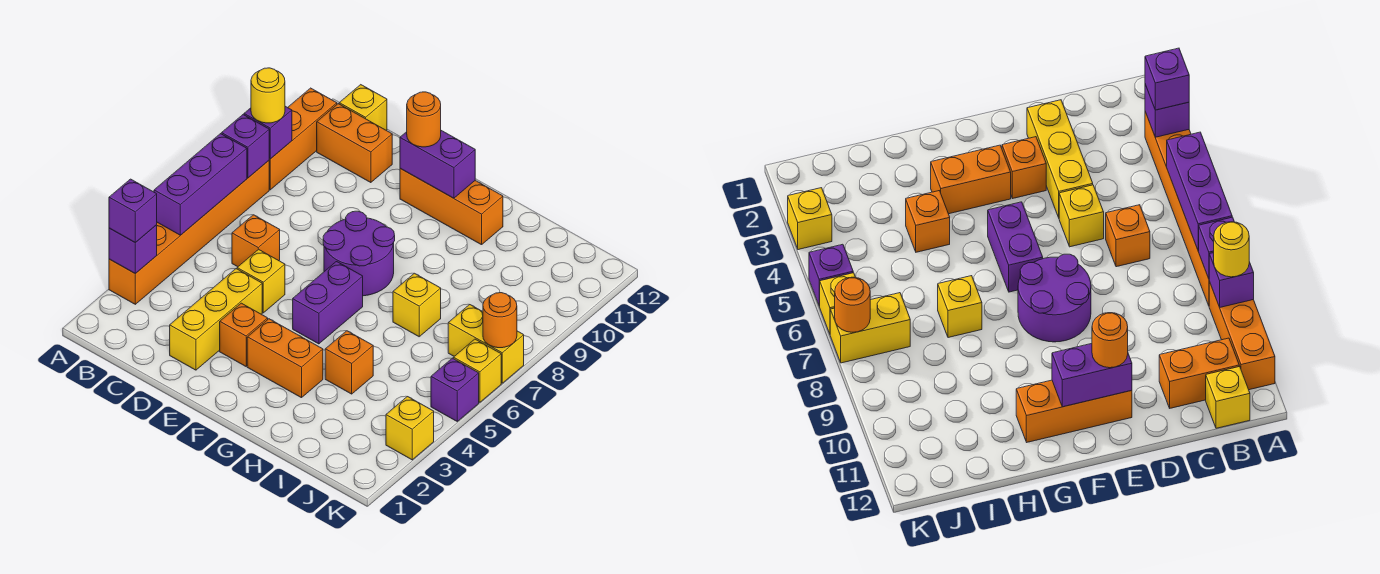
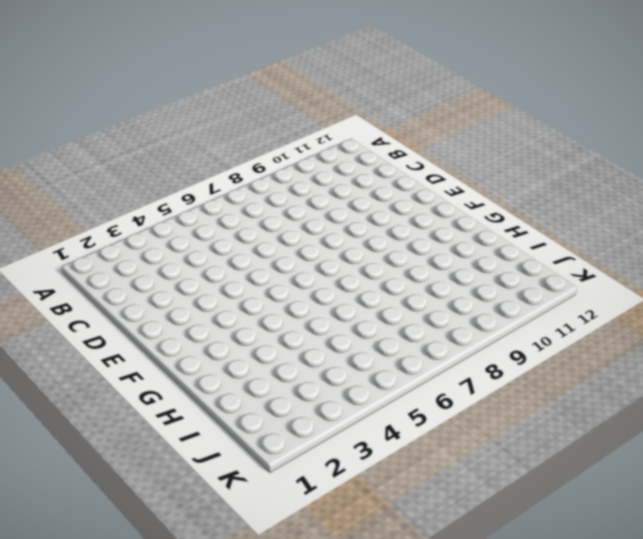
none -> orange brick A3:A8 level 1
none -> orange brick A9:A11 level 1
none -> orange brick B11:C11 level 1

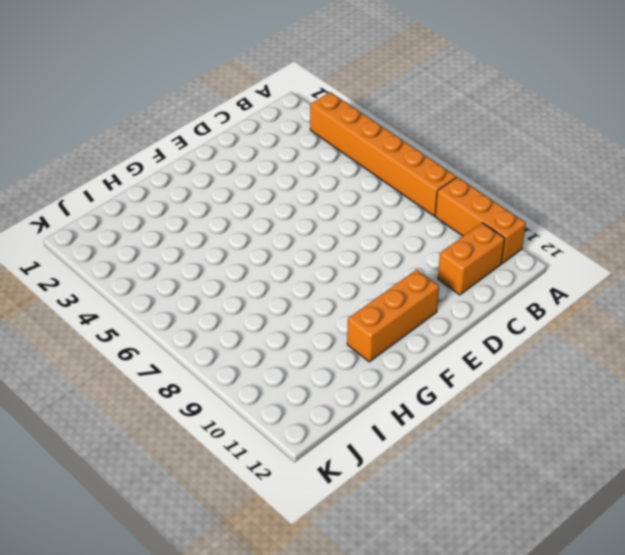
none -> yellow brick B12 level 1
none -> orange brick C6 level 1
none -> yellow brick D2:D4 level 1

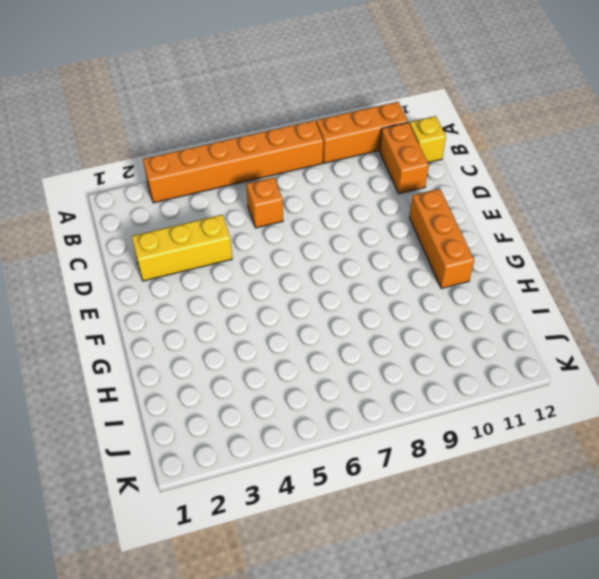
none -> yellow brick D5 level 1
none -> orange brick E3 level 1
none -> purple round brick E7:F8 level 1

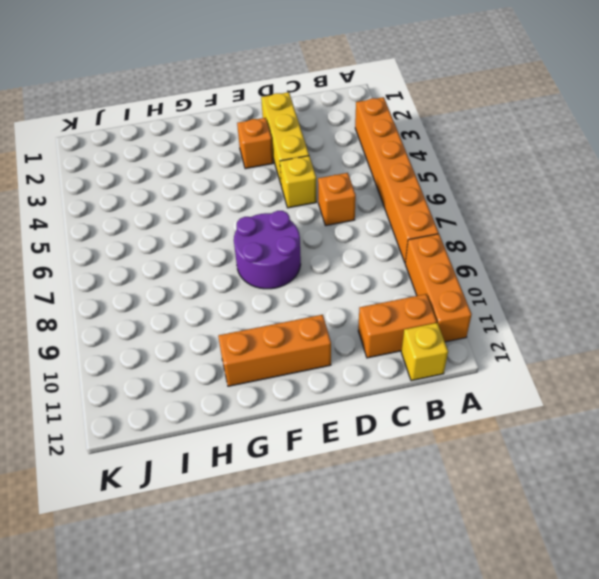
none -> orange brick F3:G3 level 1
none -> purple brick F5:F6 level 1
none -> orange brick H4 level 1

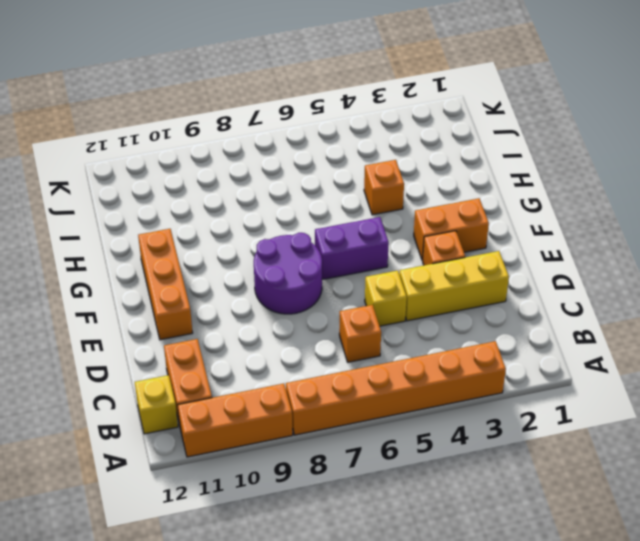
orange brick F2:F3 level 1 -> orange brick F3:G3 level 1
none -> yellow brick H7 level 1
none -> yellow brick J7:K7 level 1
none -> yellow brick K3 level 1

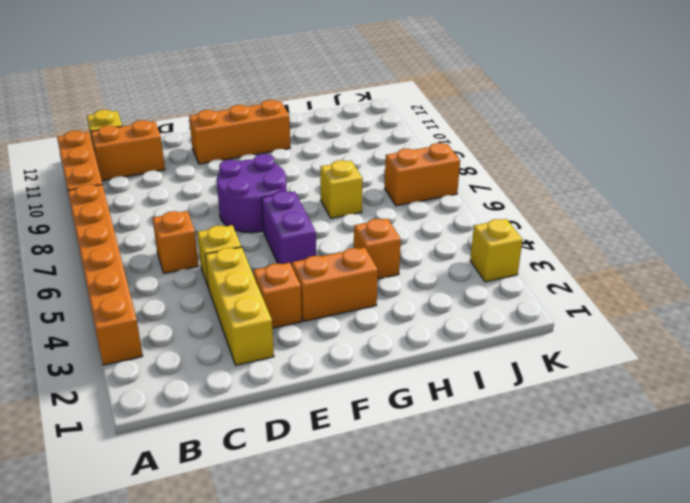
orange brick J7:K7 level 1 -> yellow brick J7:K7 level 1
none -> purple brick K5 level 1
none -> yellow brick K6 level 1
none -> purple brick A3 level 2

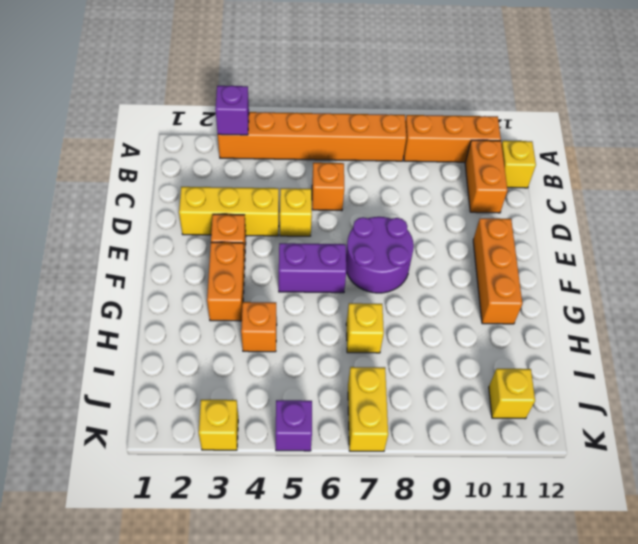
yellow brick J11 level 1 -> yellow brick K6 level 1
none -> purple brick A5:A7 level 2
none -> purple brick A8 level 2
none -> purple brick A9 level 2

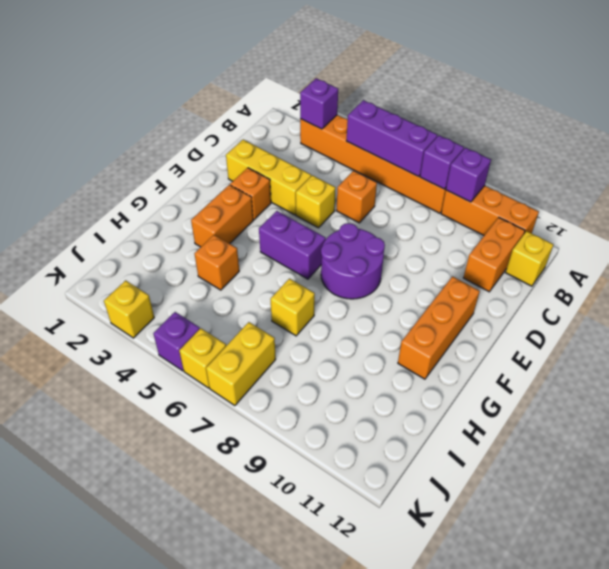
none -> purple brick E11:F11 level 2
none -> orange round brick K7 level 2
none -> purple brick A3 level 3

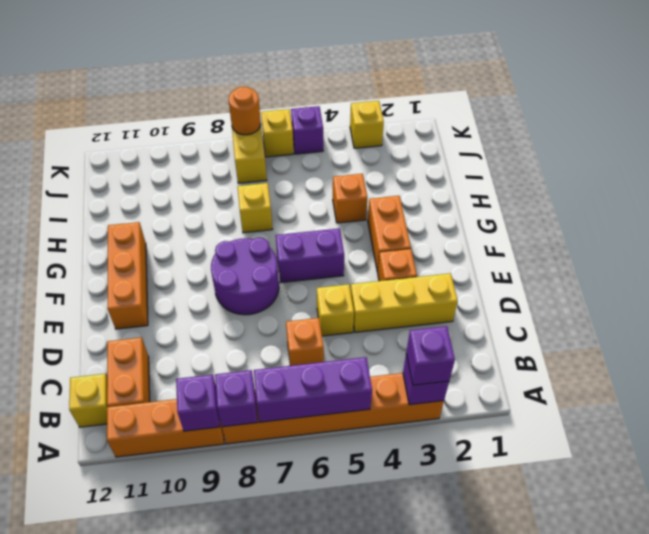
none -> purple brick E11:F11 level 2
none -> yellow round brick A9 level 3
none -> orange round brick E11 level 3

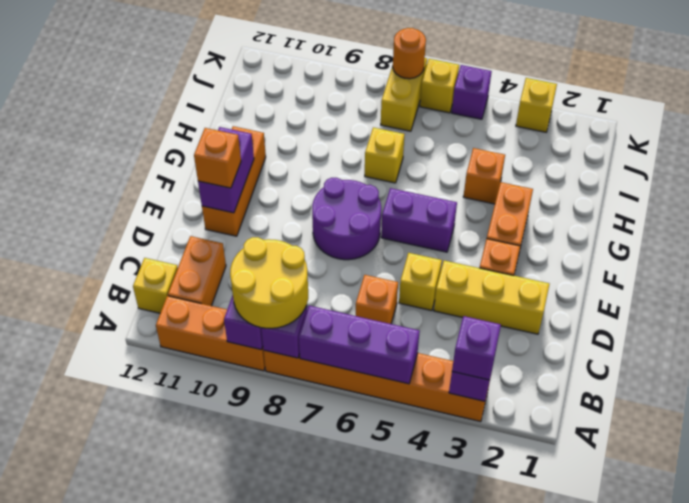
yellow round brick A8:B9 level 3 -> yellow round brick A9 level 3
orange brick E11 level 3 -> orange round brick E11 level 3

